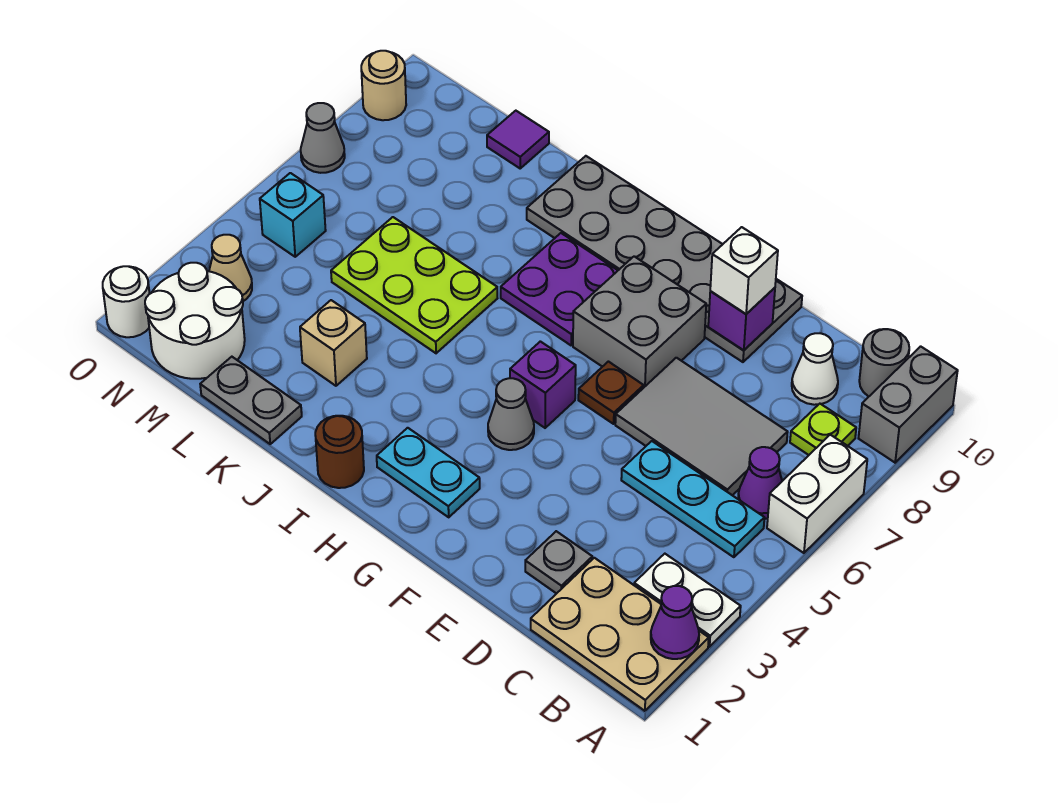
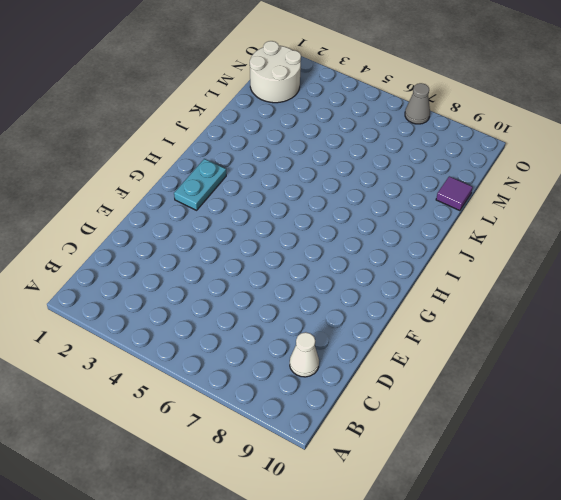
none -> tan plate A1:C2 level 1
none -> white plate A3:B3 level 1
none -> white brick A6:A7 level 1
none -> grey brick A9:A10 level 1

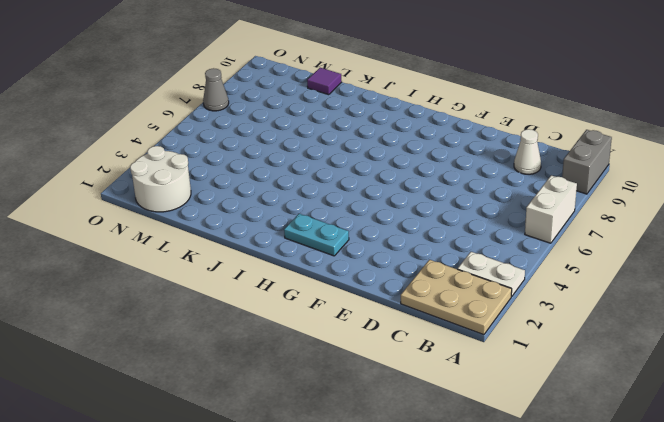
none -> cyan plate B5:D5 level 1
none -> purple cone B6 level 1
none -> lime plate B8 level 1
none -> grey round brick B10 level 1

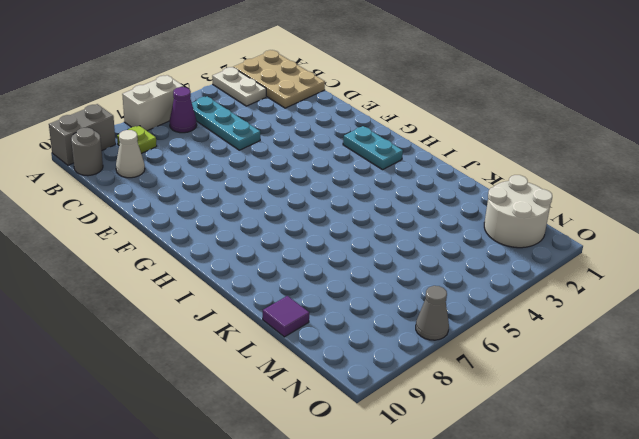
none -> grey tile C6:E7 level 1
none -> grey plate D2 level 1
none -> grey plate E9:J10 level 1
none -> brown plate F6 level 1

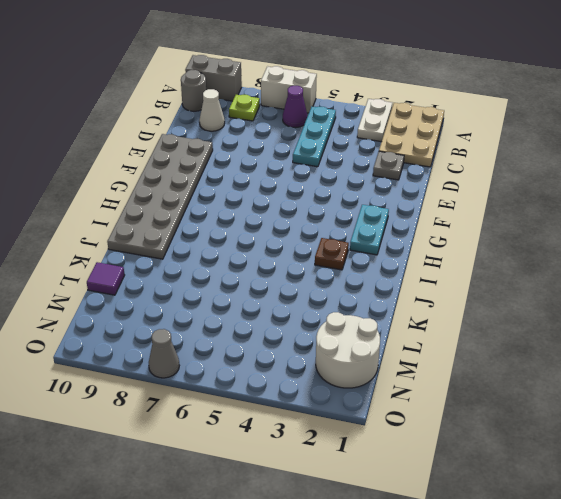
brown plate I3 level 1 -> brown plate F6 level 1
none -> grey tile C6:E7 level 1
none -> grey brick F7:G8 level 1
none -> grey cone G4 level 1
none -> purple brick G5 level 1

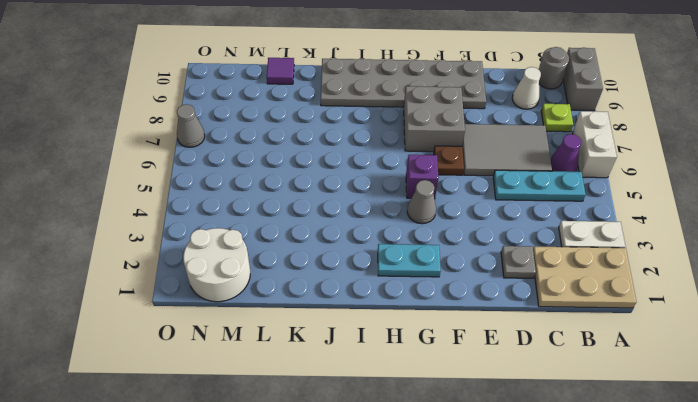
none -> purple plate H7:I8 level 1
none -> brown round brick I1 level 1
none -> lime plate J5:L6 level 1
none -> grey plate K1:L1 level 1

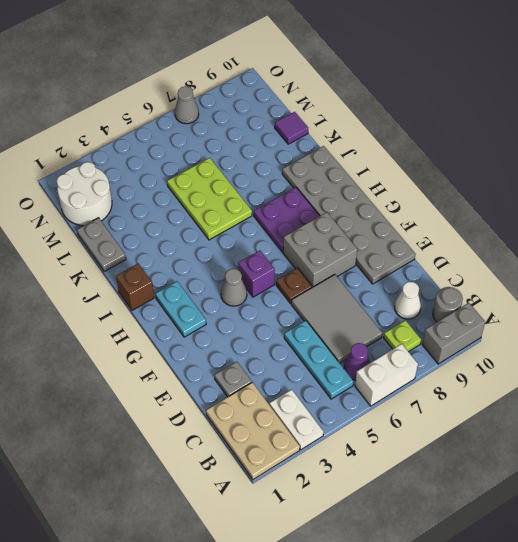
brown brick I1 level 1 -> brown round brick I1 level 1
none -> tan brick K3 level 1
none -> tan cone N3 level 1
none -> cyan brick N5 level 1
none -> white round brick O1 level 1

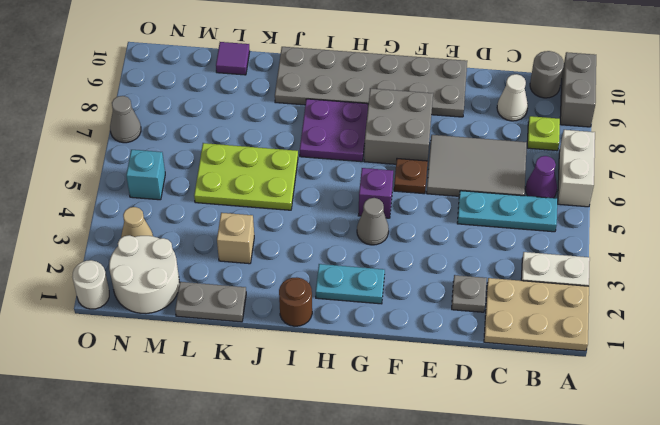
none -> tan round brick O9 level 1
none -> purple cone A2 level 2
none -> purple brick E9 level 2
none -> white brick E9 level 3

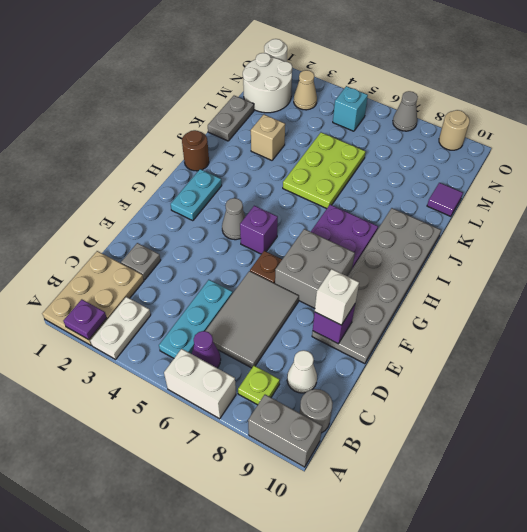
purple plate A2 level 2 -> purple cone A2 level 2

